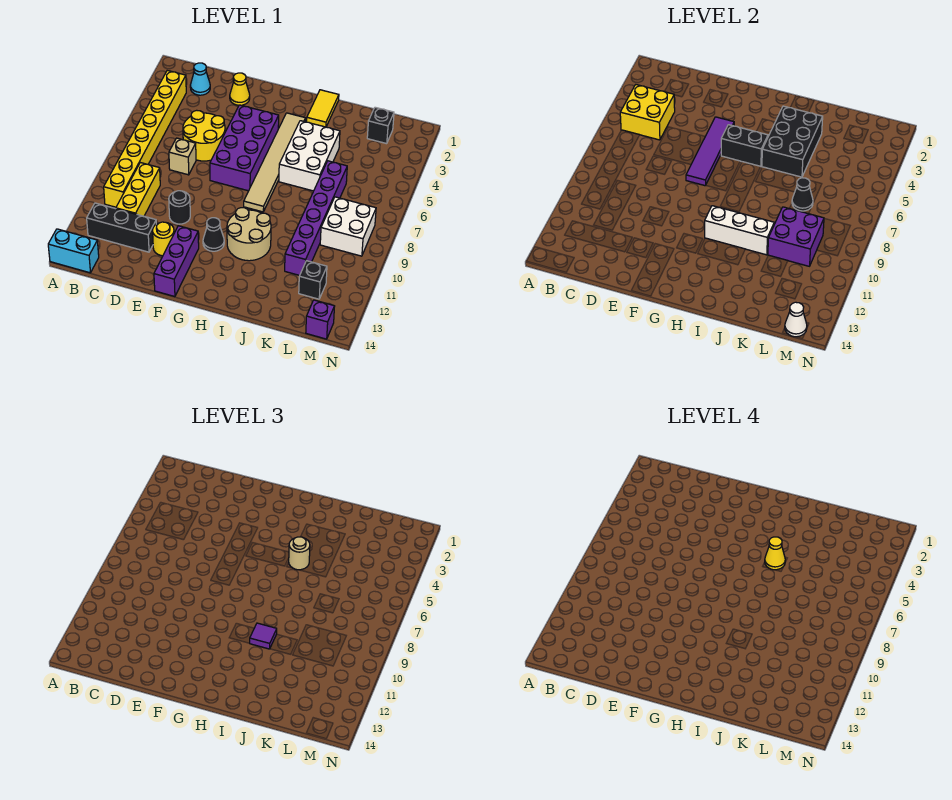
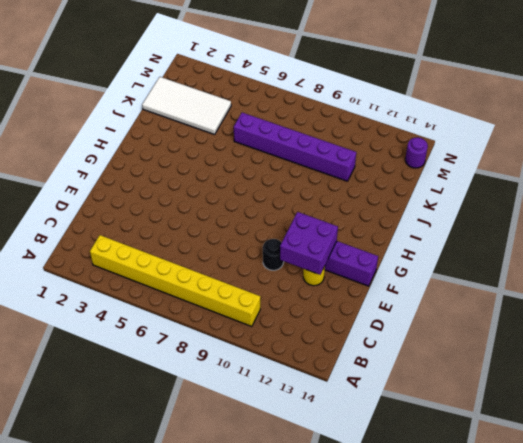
purple brick E11:F12 level 2 -> purple brick K9:L10 level 2
white tile K1:L4 level 1 -> black brick L2 level 1
purple round brick M14 level 1 -> purple brick M14 level 1
none -> cyan brick A14:B14 level 1
none -> black brick B12:D12 level 1
none -> cyan cone C2 level 1
none -> yellow brick C9:C11 level 1

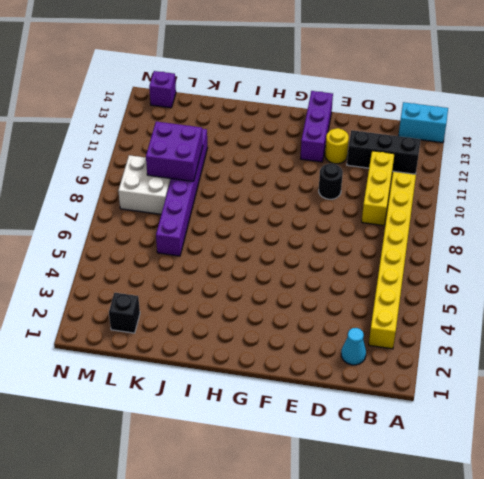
none -> yellow round brick D5:E6 level 1
none -> tan brick D7 level 1
none -> yellow cone E2 level 1
none -> purple brick F4:G7 level 1

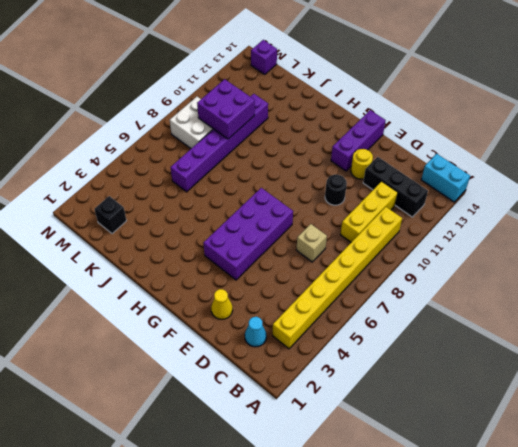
none -> yellow round brick D5:E6 level 1
none -> black cone G11 level 1
none -> tan tile H3:H8 level 1
none -> tan round brick H10:I11 level 1

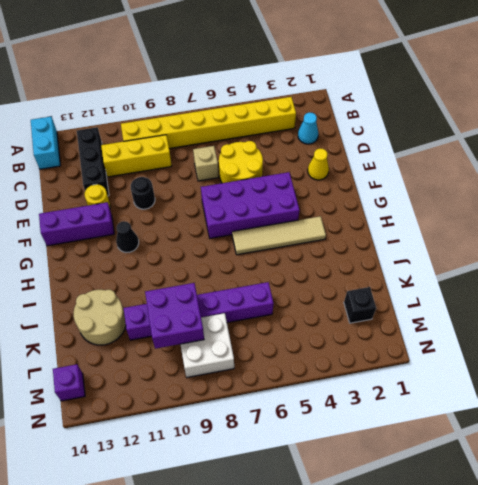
tan tile H3:H6 level 1 -> tan tile H3:H8 level 1
tan round brick J12:K13 level 1 -> tan round brick H10:I11 level 1
none -> yellow tile I1:I2 level 1
none -> white brick I4:J6 level 1
none -> black brick L12 level 1
none -> yellow brick B4:C5 level 2

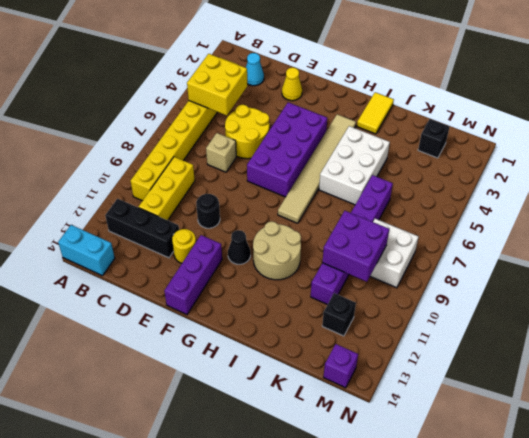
none -> purple tile F4:F7 level 2
none -> black brick G5:H5 level 2
none -> white brick H10:J10 level 2
none -> black brick I3:J5 level 2

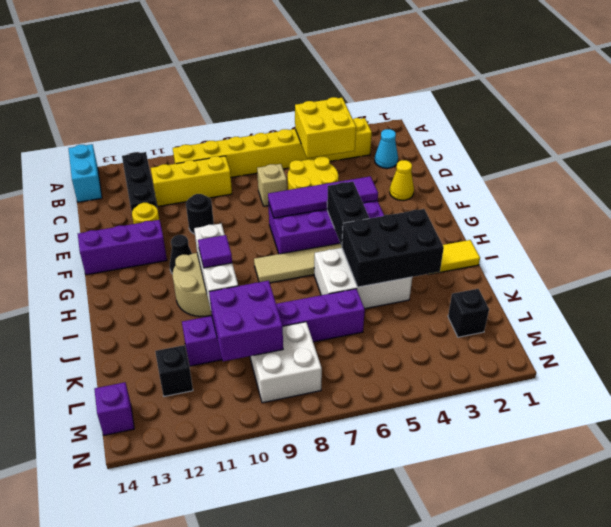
none -> black cone K7 level 2
none -> white cone M14 level 2
none -> tan round brick I5 level 3
none -> yellow cone I5 level 4

